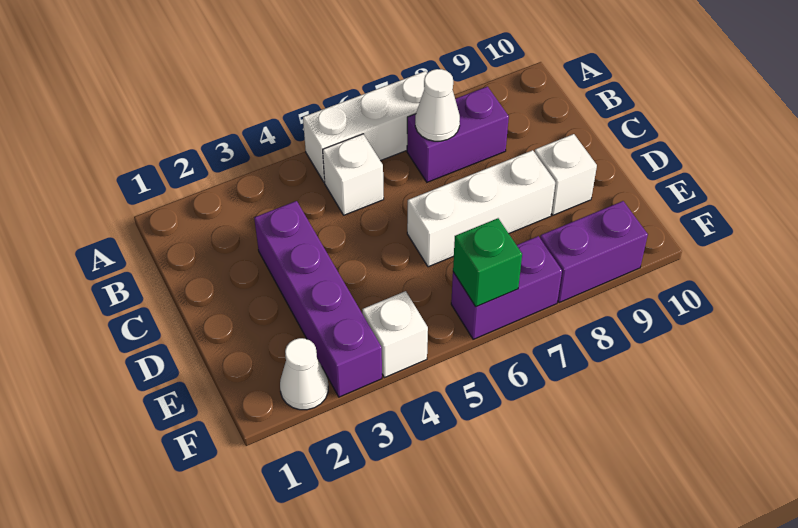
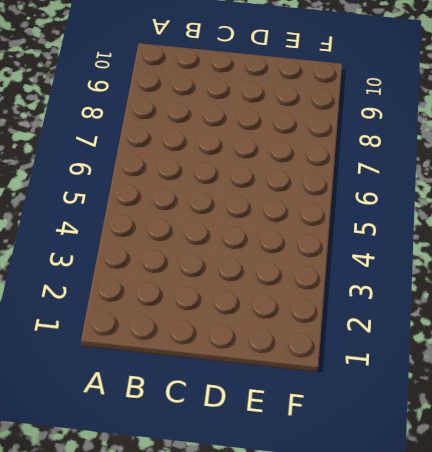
none -> white brick A5:A7 level 1
none -> white brick B5 level 1
none -> purple brick B7:B8 level 1

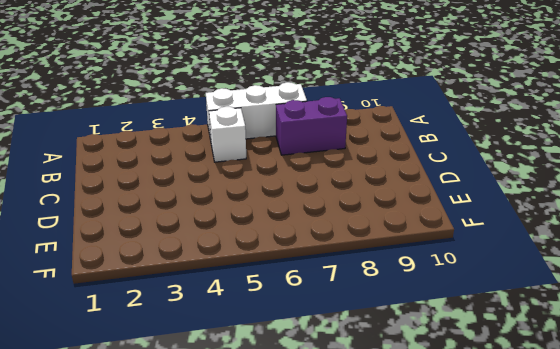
none -> purple brick C3:F3 level 1
none -> white brick D6:D8 level 1
none -> white brick D9 level 1

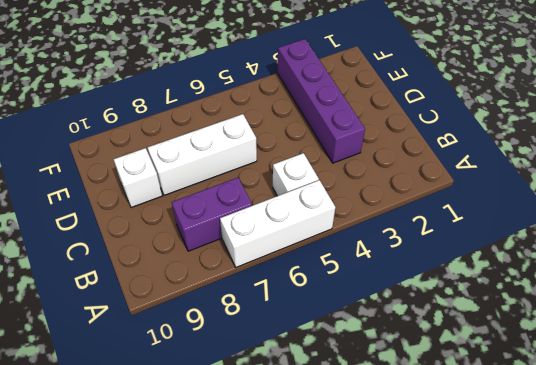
none -> white cone F2 level 1
none -> white brick F4 level 1
none -> purple brick F6:F7 level 1

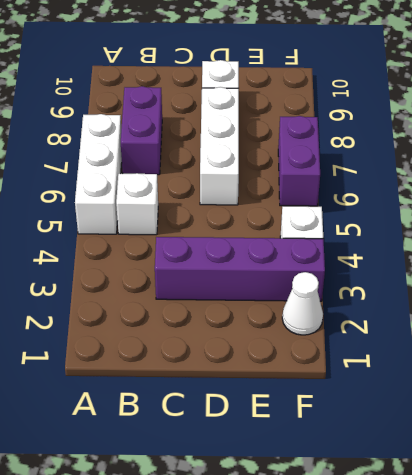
none -> purple brick F8:F9 level 1
none -> white cone B7 level 2
none -> green brick F6 level 2

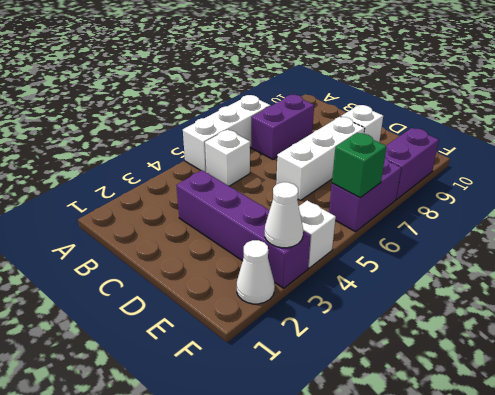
white cone F3 level 2 -> white cone B7 level 2

